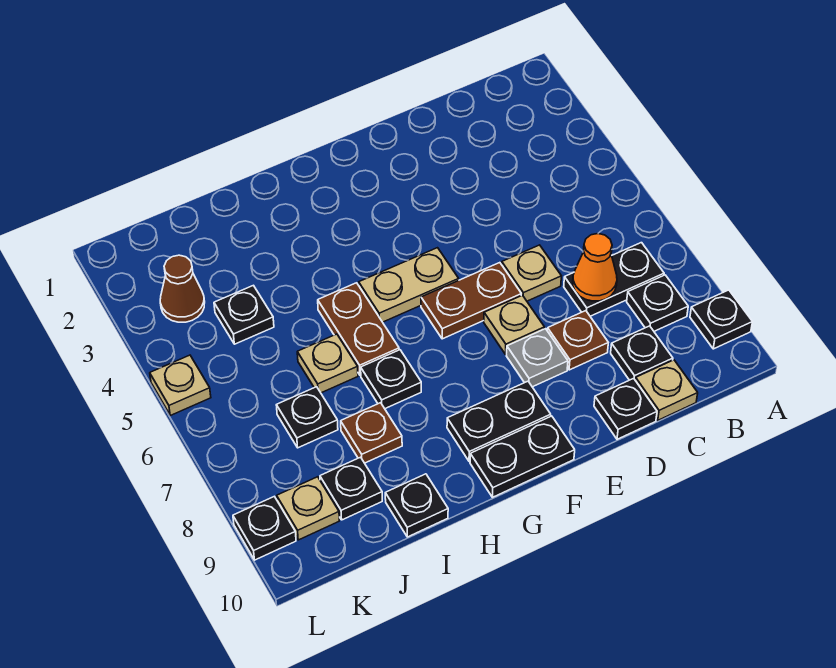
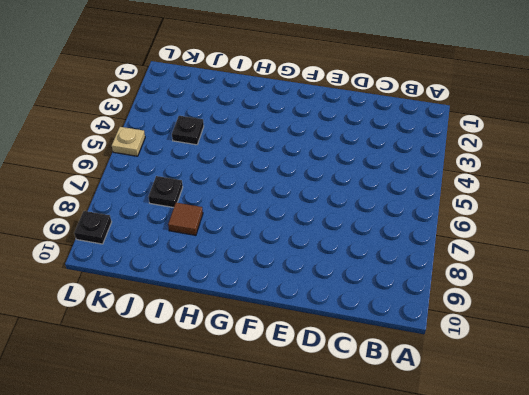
brown tile I8 level 1 -> brown plate I8 level 1
none -> black plate A9 level 1
none -> black plate B7:C7 level 1
none -> black plate B8 level 1

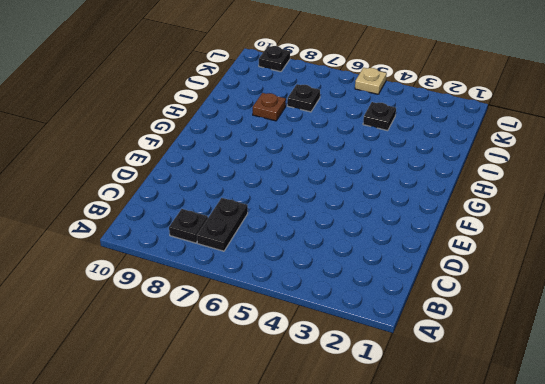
none -> black plate A9 level 1
none -> black plate C9 level 1
none -> tan plate C10 level 1

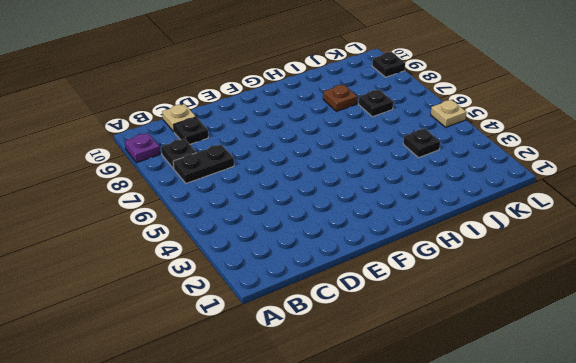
purple plate A9 level 1 -> black plate A9 level 1
none -> tan plate D6 level 1
none -> brown plate D8 level 1
none -> black plate D10 level 1

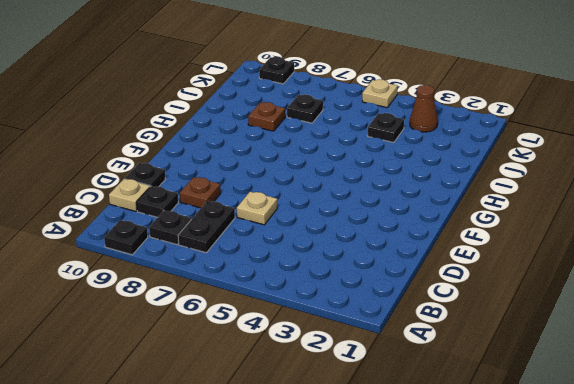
none -> brown plate E6:F6 level 1
none -> tan plate E7 level 1
none -> grey plate E8 level 1

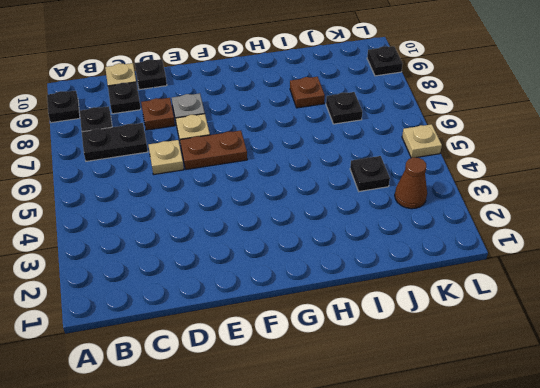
none -> tan plate F5:G5 level 1
none -> black plate F9:G9 level 1
none -> black plate F10:G10 level 1

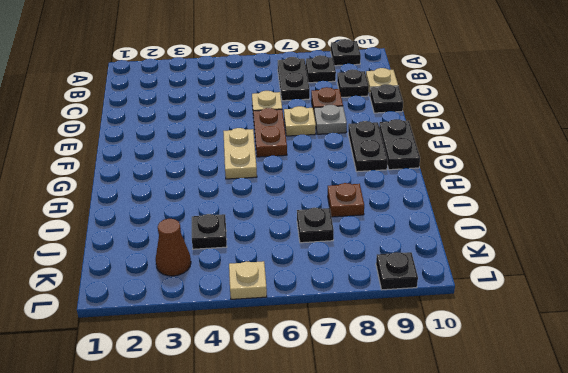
none -> brown plate H5:H6 level 1
none -> black plate H7 level 1
none -> tan plate I6 level 1

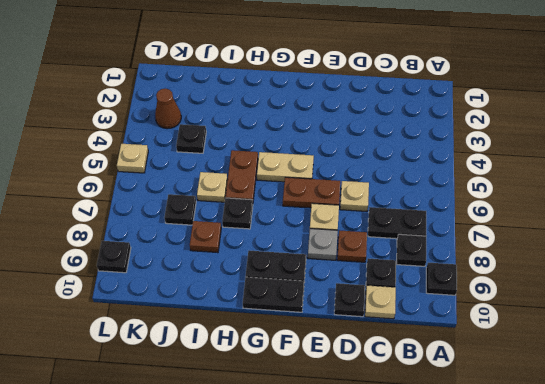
none -> black plate I10 level 1
none -> black plate J9 level 1
none -> tan plate K9 level 1

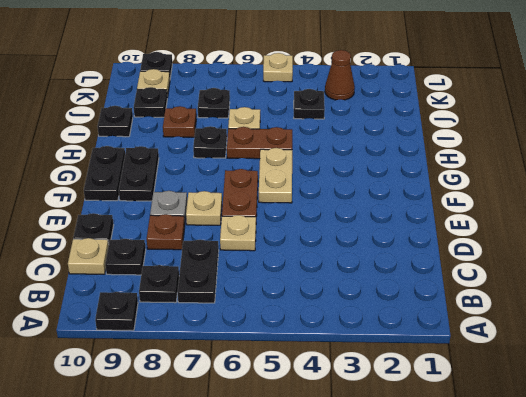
none -> orange cone C7 level 2

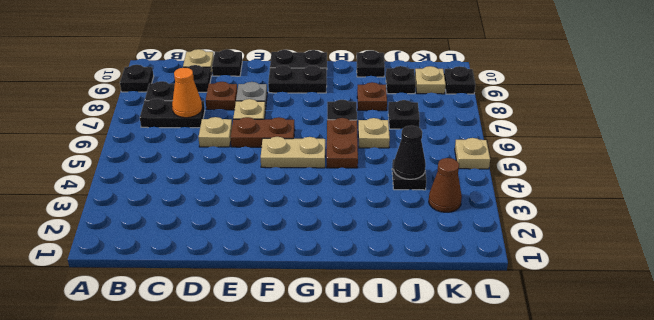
black cone J4 level 2 -> none

